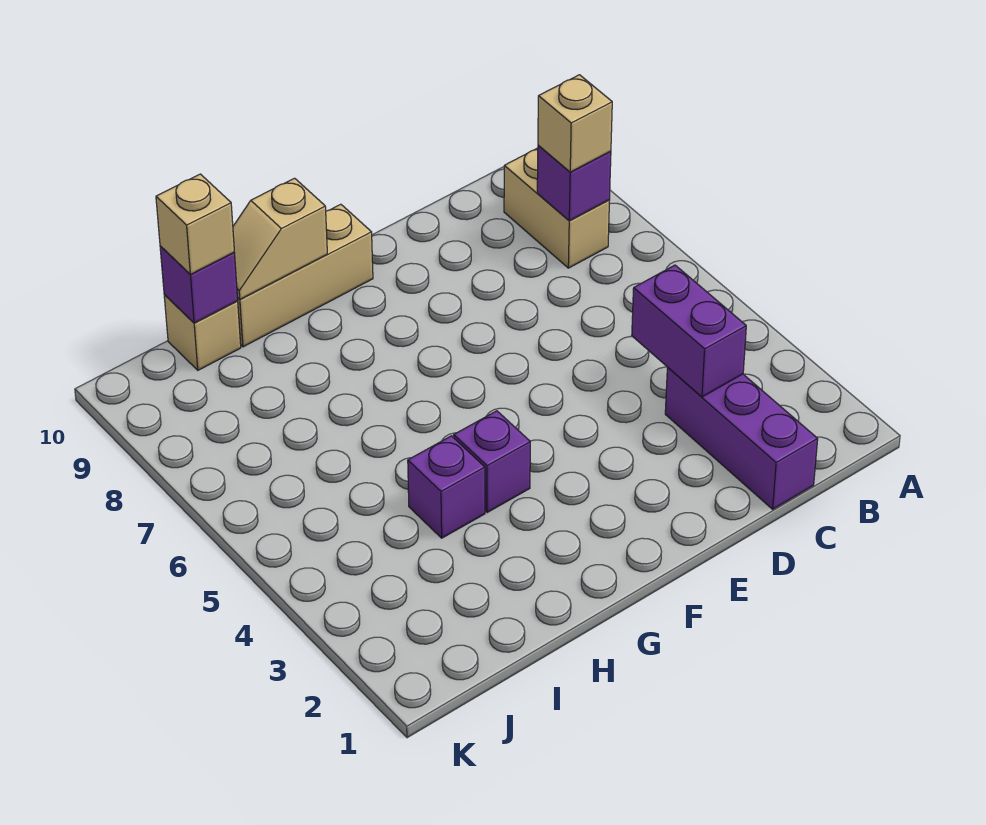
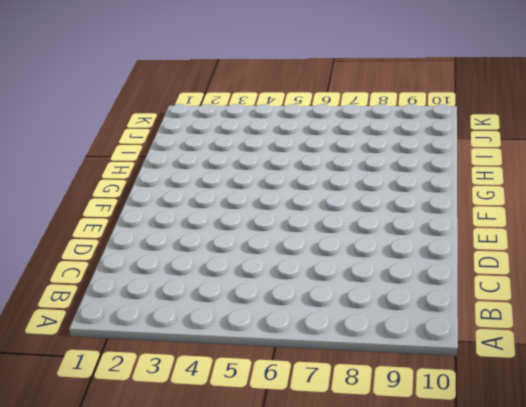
none -> tan brick B8:B9 level 1
none -> purple brick C1:C3 level 1
none -> tan brick F10:H10 level 1

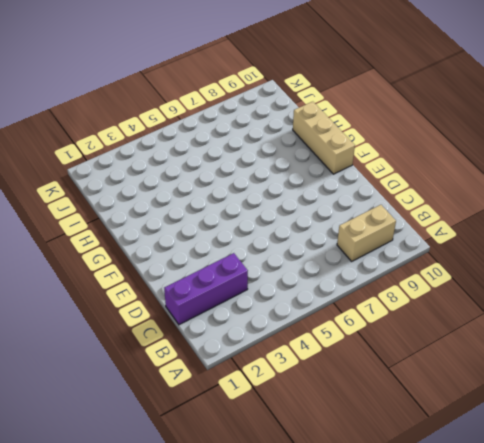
none -> purple brick G4 level 1
none -> purple brick H4 level 1
none -> tan brick I10 level 1

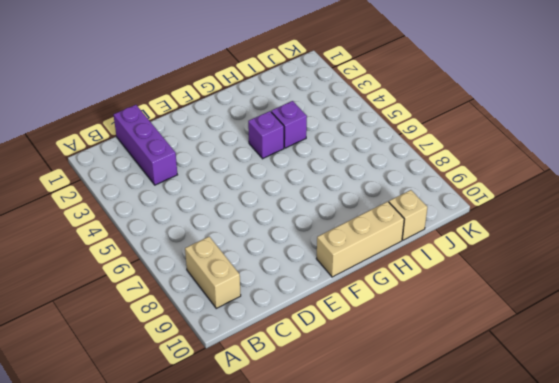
none -> purple brick B8 level 2
none -> purple brick C3:C4 level 2
none -> tan slope G10:H10 level 2 top G

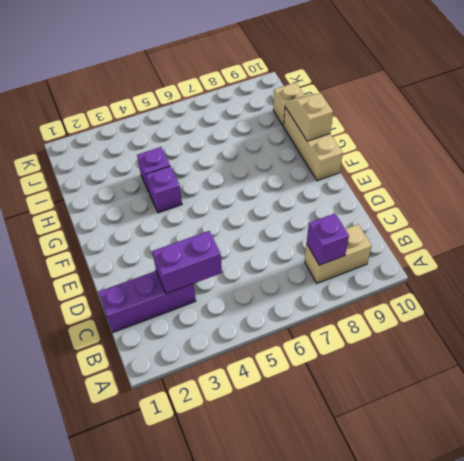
none -> purple brick I10 level 2
none -> tan brick B8 level 3
none -> tan brick I10 level 3

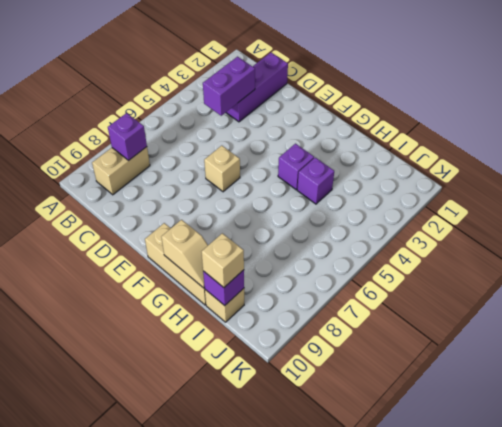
tan brick E6 level 1 -> tan brick B8 level 3

